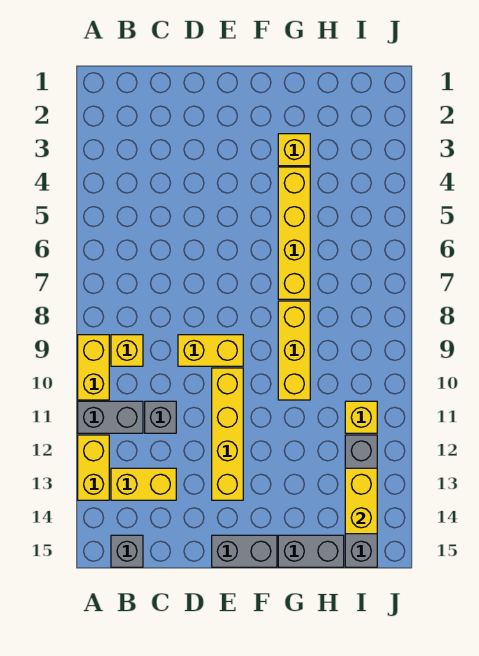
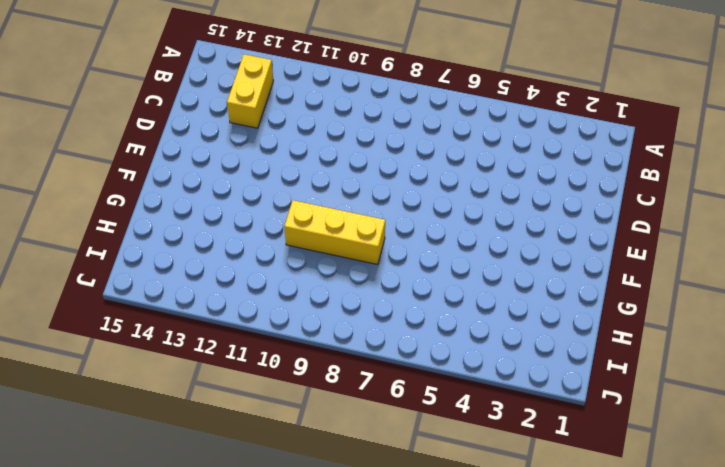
none -> yellow brick A9:A10 level 1
none -> grey brick A11:B11 level 1
none -> yellow brick A12:A13 level 1

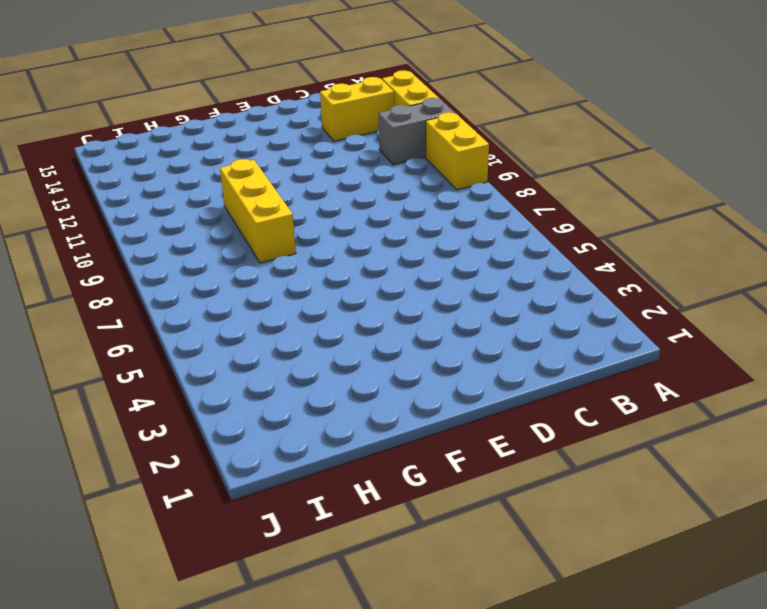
none -> yellow brick B9 level 1
none -> grey brick B15 level 1
none -> grey brick C11 level 1

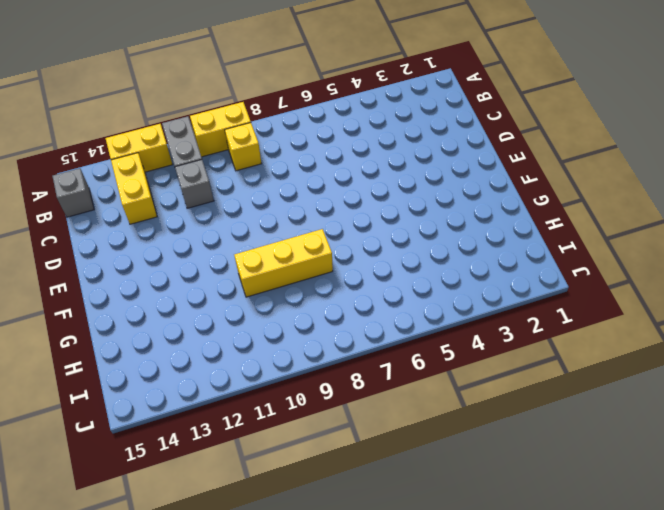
none -> yellow brick D9:E9 level 1
none -> yellow brick E10:E13 level 1
none -> grey brick E15:F15 level 1

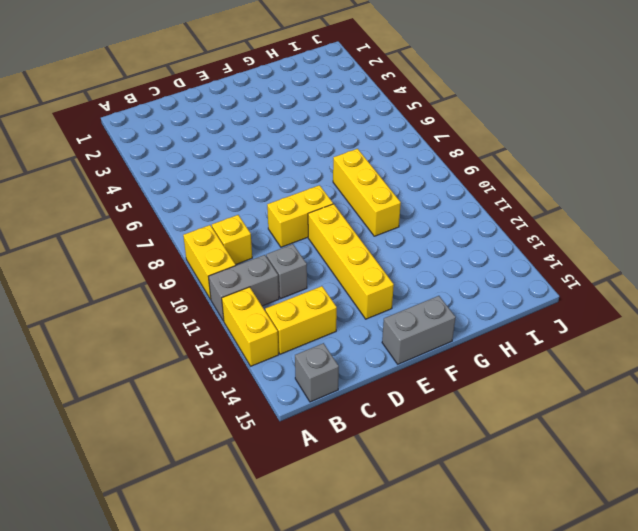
none -> yellow brick G3 level 1
none -> yellow brick G4:G7 level 1
none -> grey brick G15:H15 level 1

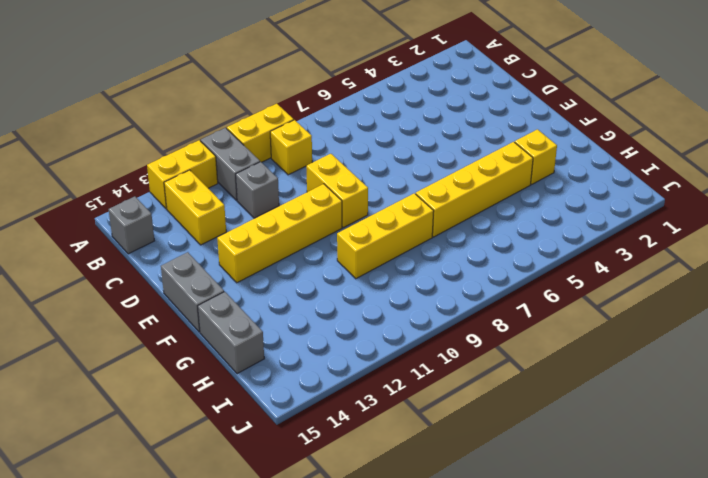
none -> yellow brick I11 level 1
none -> grey brick I12:I15 level 1
none -> yellow brick I13:I14 level 2

